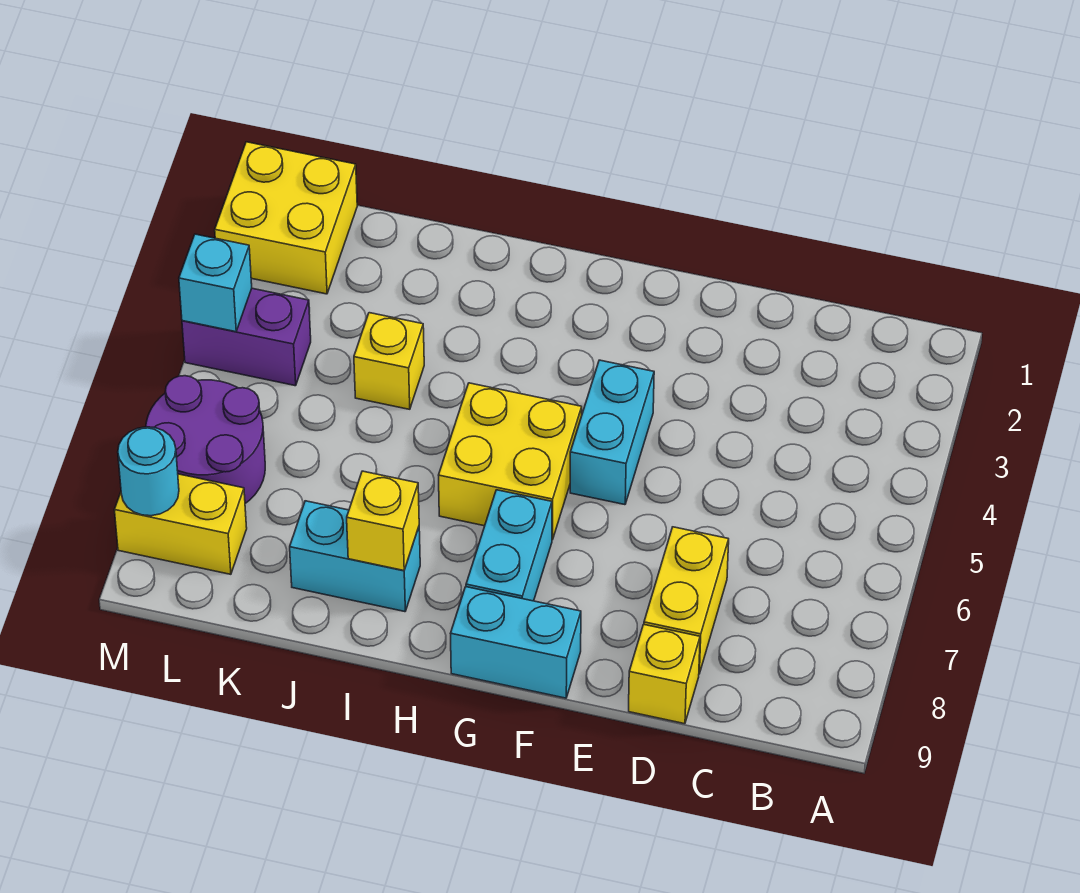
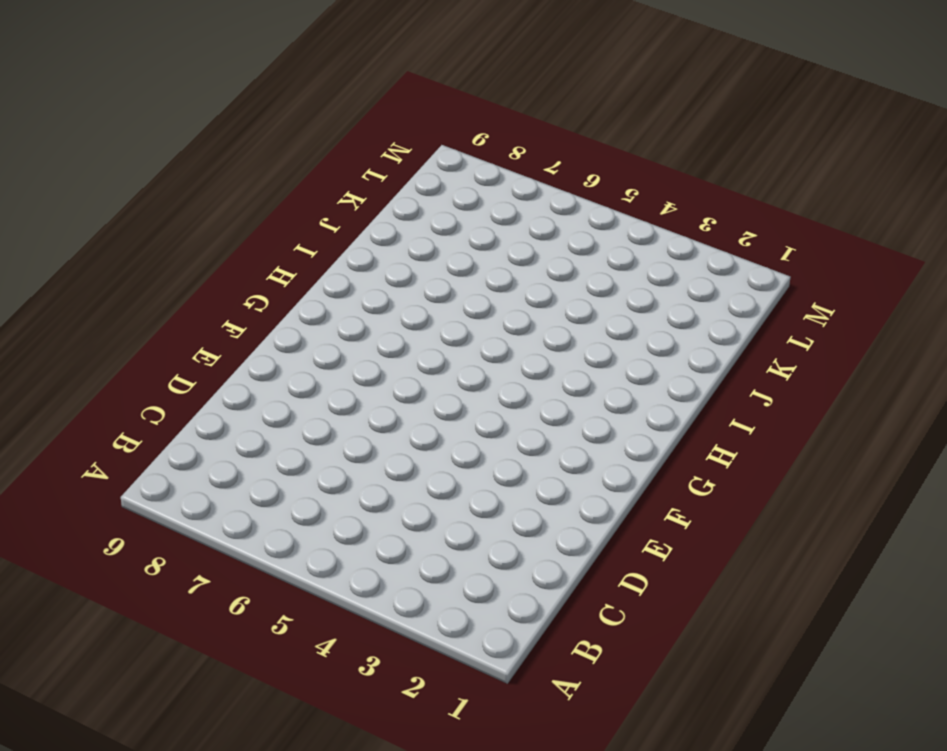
none -> yellow brick D7:D8 level 1
none -> yellow brick D9 level 1
none -> cyan brick F4:F5 level 1

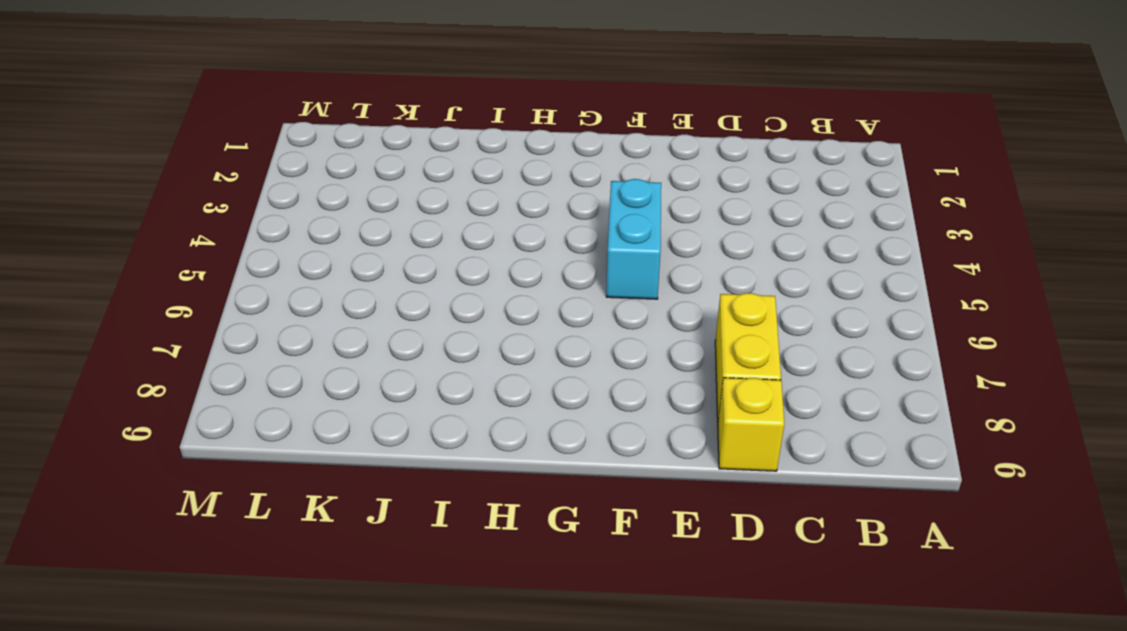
none -> cyan brick F9:G9 level 1
none -> yellow brick G5:H6 level 1
none -> cyan brick G7:G8 level 1

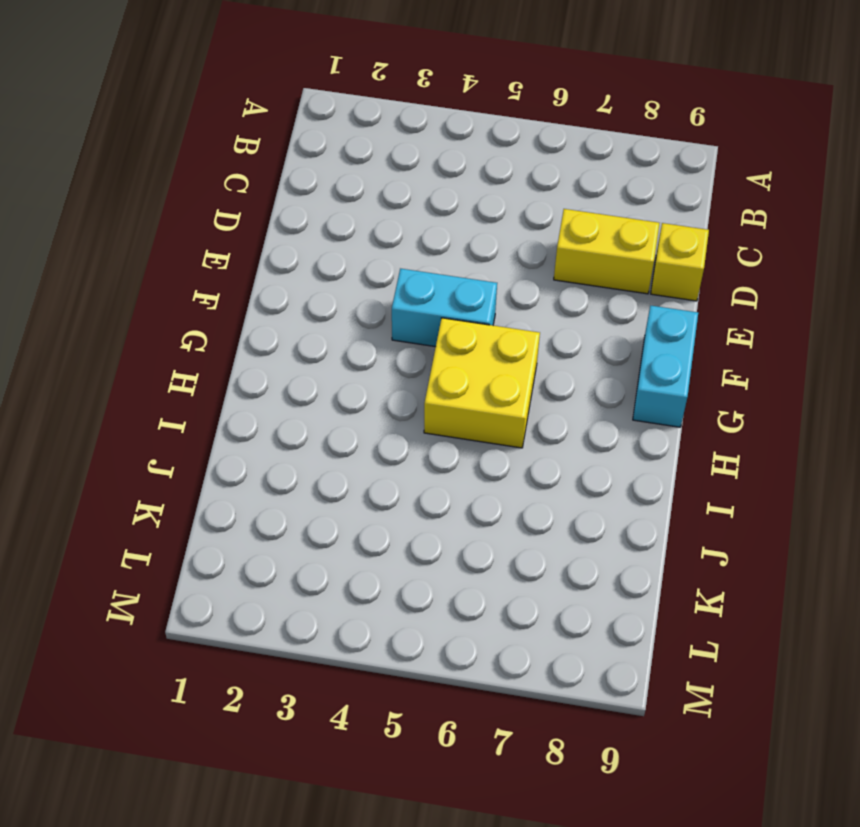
none -> cyan brick G7:G8 level 1
none -> cyan brick I8:J8 level 1
none -> yellow brick J4 level 1

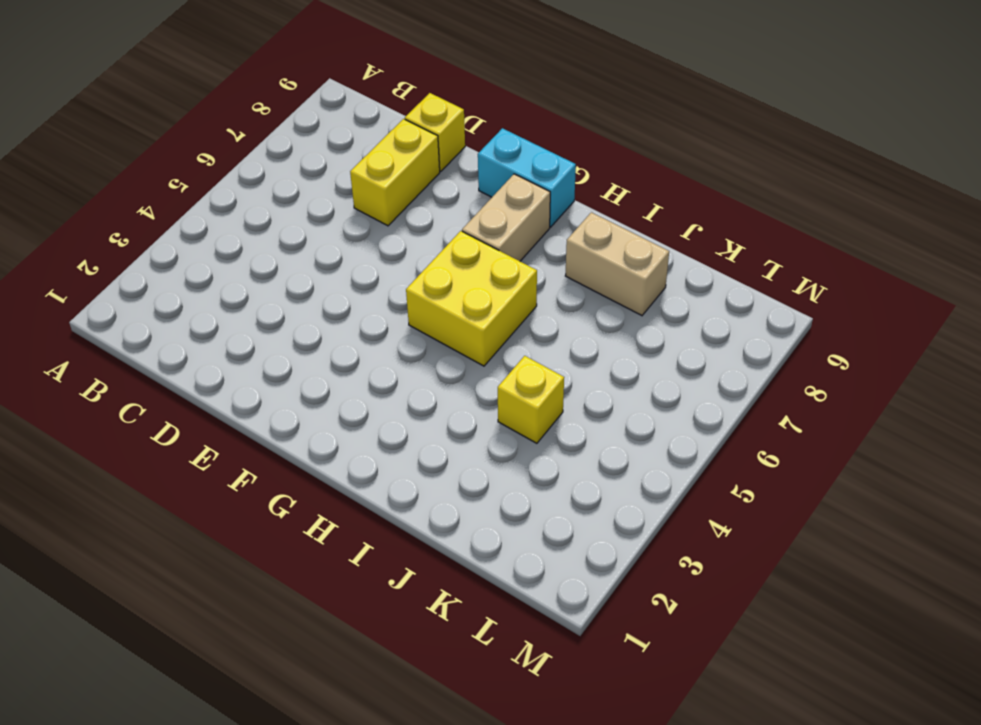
tan brick G7:G8 level 1 -> cyan brick G7:G8 level 1
tan brick I8:J8 level 1 -> cyan brick I8:J8 level 1
none -> cyan brick F4:F5 level 1
none -> yellow brick L1:M2 level 1
none -> purple brick L4:M4 level 1

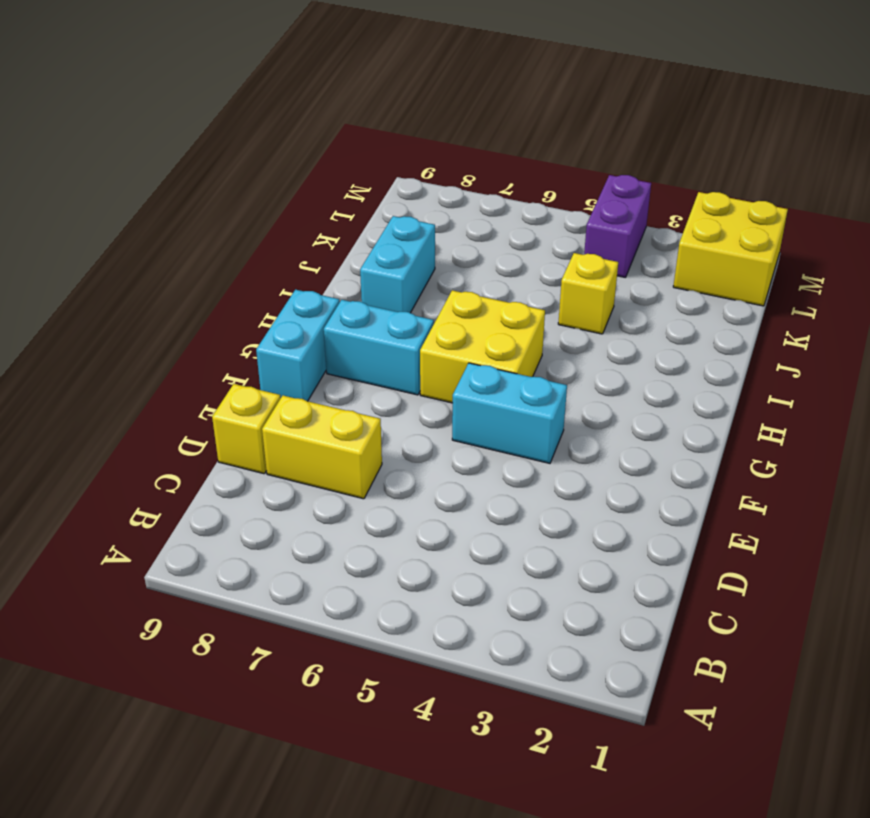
none -> purple round brick L6:M7 level 1
none -> yellow brick L8:M8 level 1
none -> yellow brick I8 level 2

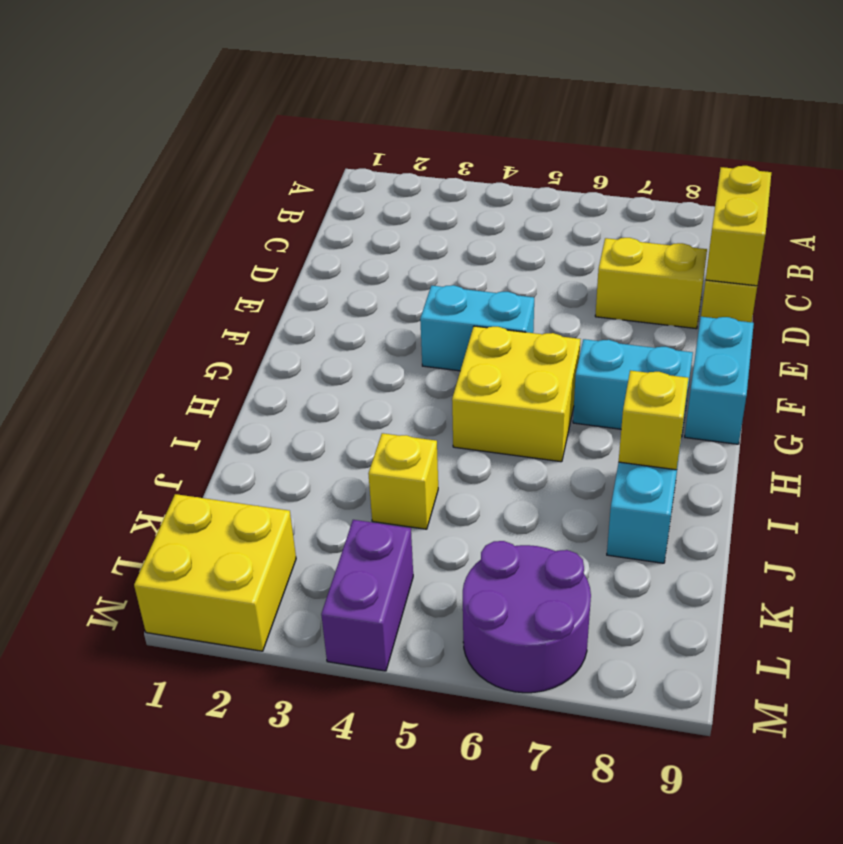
yellow brick C9:D9 level 2 -> yellow brick L8:M8 level 1
none -> cyan brick M4 level 2
none -> cyan round brick M8 level 2

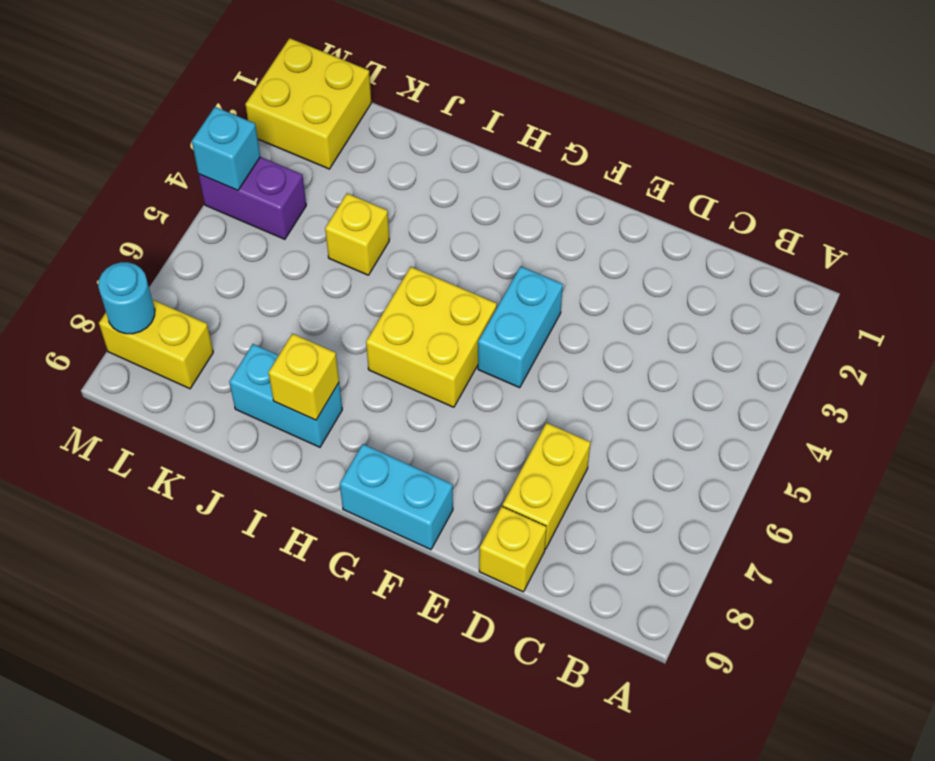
none -> cyan brick G7:G8 level 1
none -> purple round brick L6:M7 level 1

